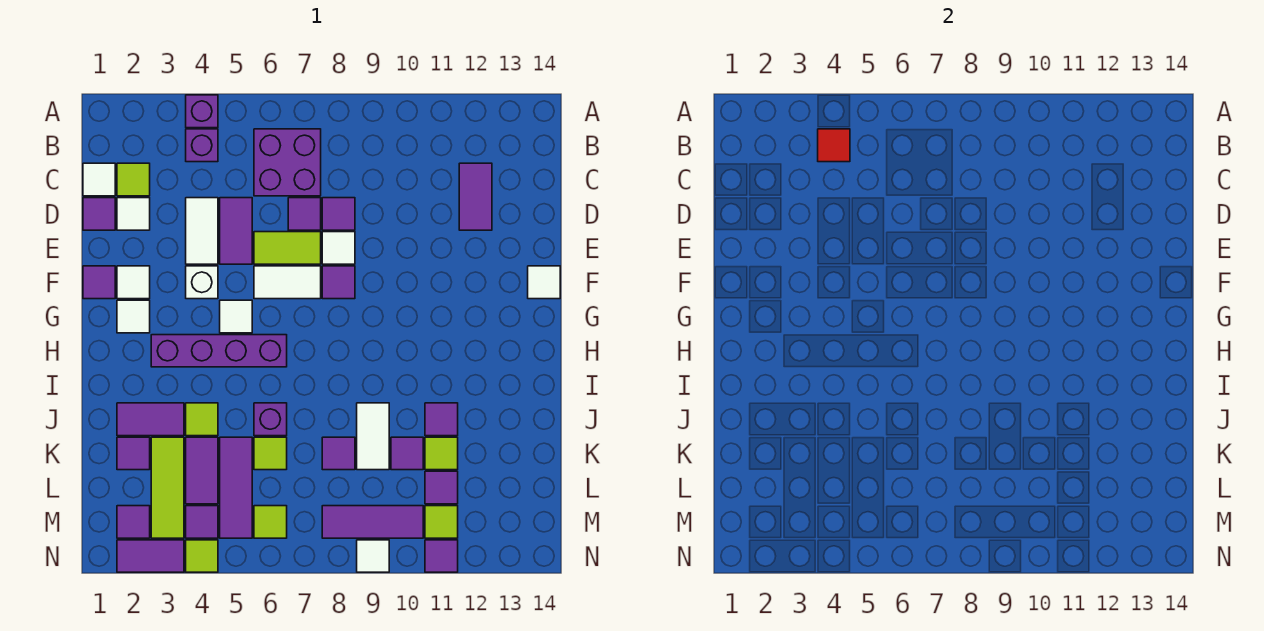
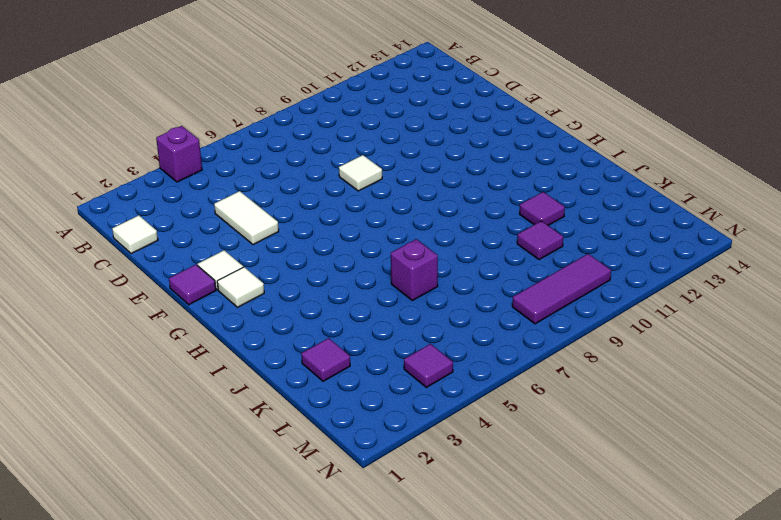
none -> purple brick B4 level 1
none -> purple brick B6:C7 level 1
none -> lime tile C2 level 1
none -> purple tile C12:D12 level 1

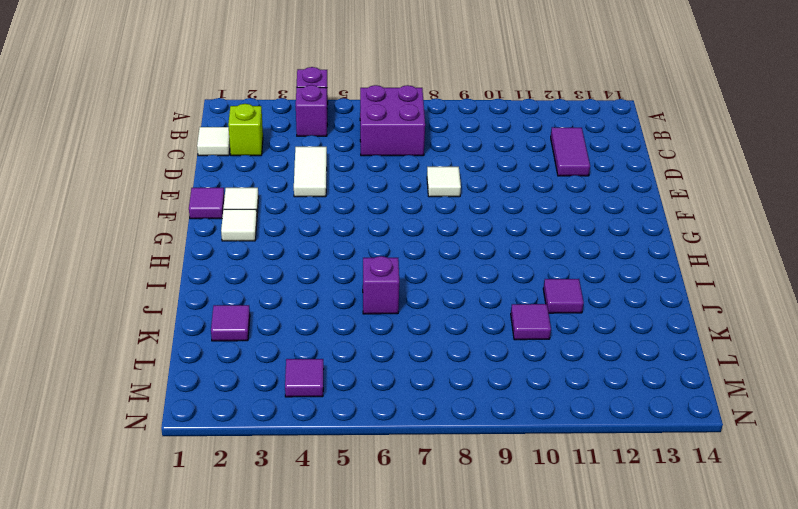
lime brick C2 level 1 -> lime tile C2 level 1
none -> purple tile D1 level 1
none -> white tile D2 level 1
none -> purple tile D5:E5 level 1
none -> purple tile D7 level 1

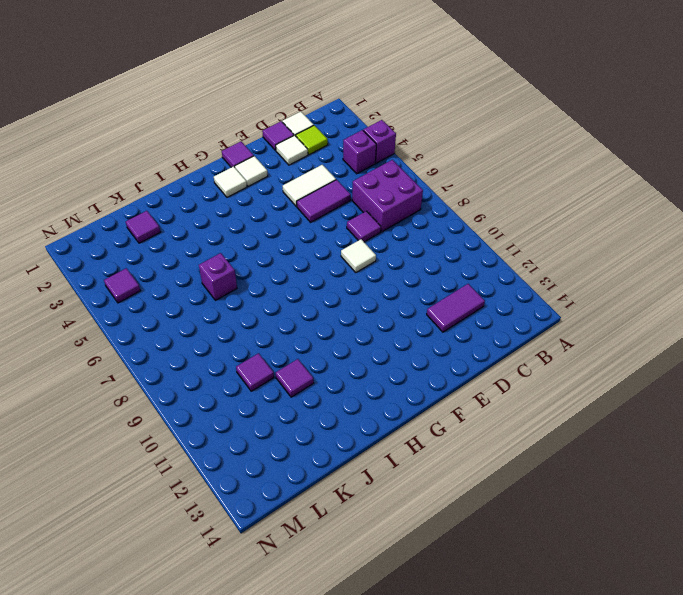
none -> purple tile D8 level 1
none -> lime tile E6:E7 level 1
none -> white brick F4 level 1
none -> white tile F6:F7 level 1

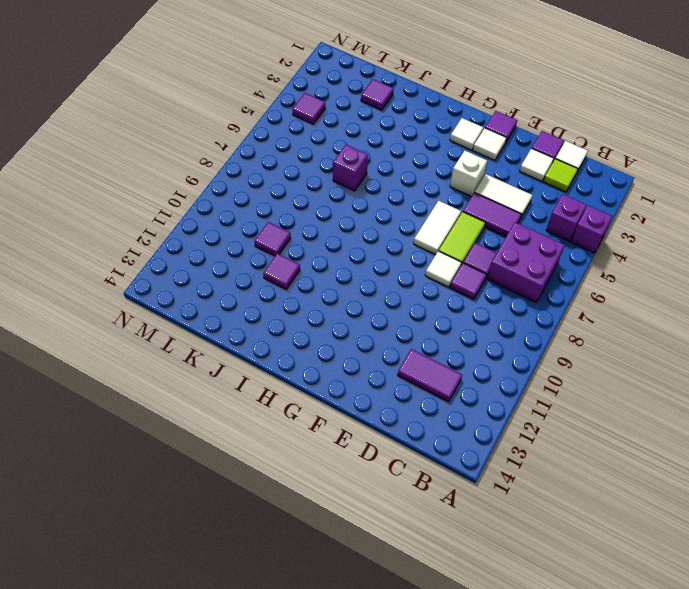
none -> purple tile F8 level 1
none -> white tile F14 level 1
none -> white tile G5 level 1
none -> purple brick H3:H6 level 1

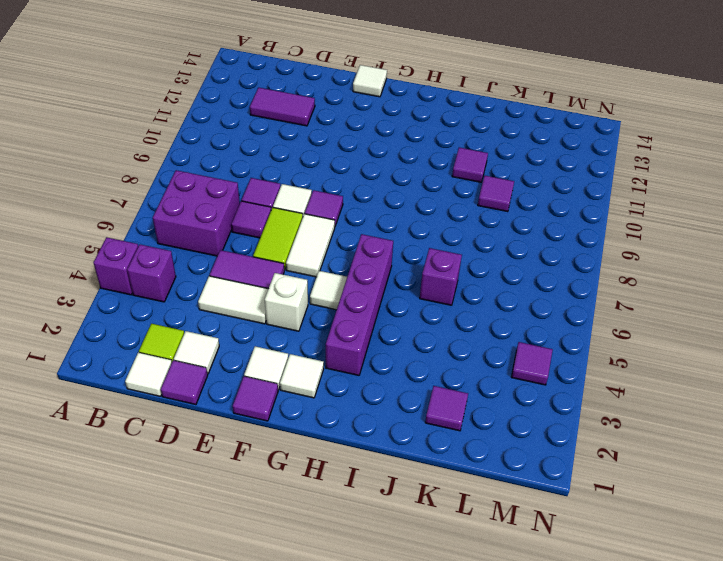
none -> purple tile J2:J3 level 1
none -> lime tile J4 level 1
none -> white tile J9:K9 level 1
none -> lime tile K3:M3 level 1

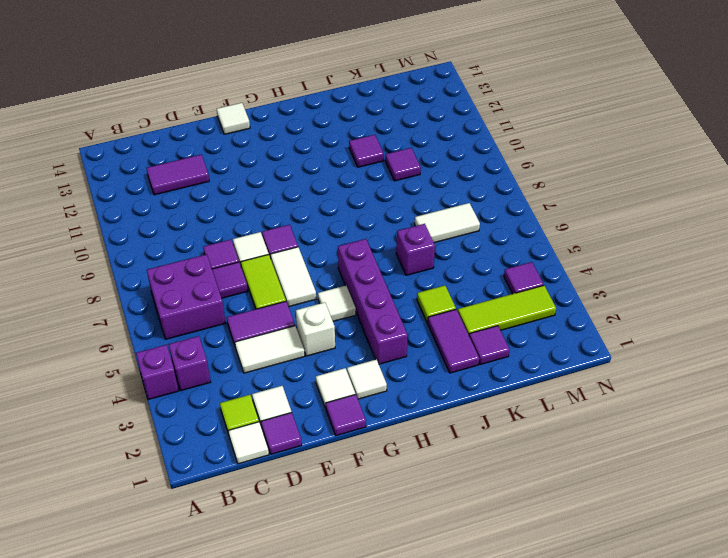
white tile K7:L7 level 1 -> white tile J9:K9 level 1
none -> purple tile K4:L4 level 1
none -> purple tile K5:M5 level 1
none -> lime tile K6 level 1
none -> purple tile K8 level 1

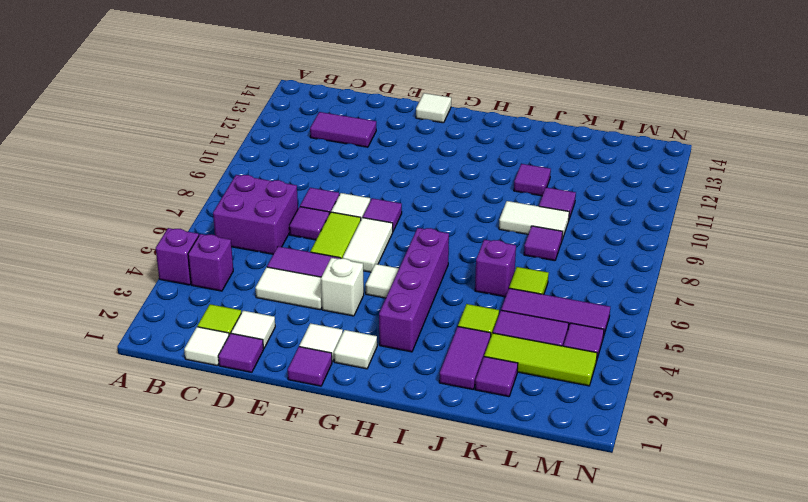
none -> lime tile K11 level 1
none -> purple tile L11 level 1
none -> purple tile M2 level 1
none -> lime tile M6 level 1

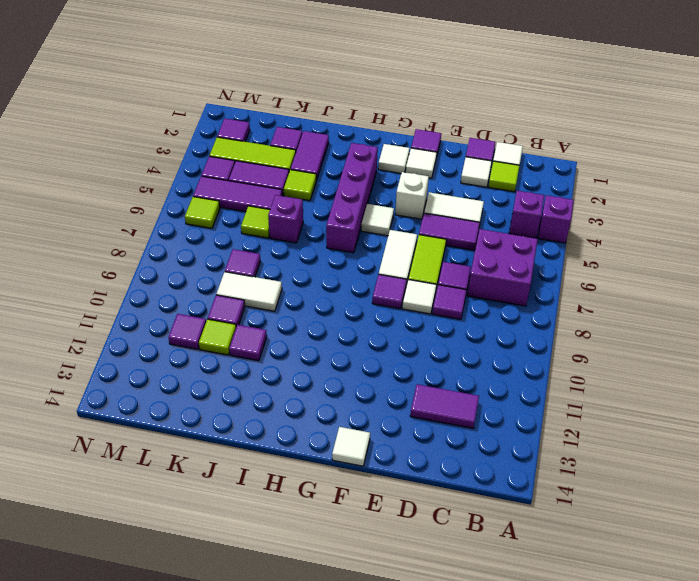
none -> purple tile M8:M10 level 1
none -> lime tile M11 level 1
none -> purple tile N2:N3 level 1
none -> lime tile N4 level 1

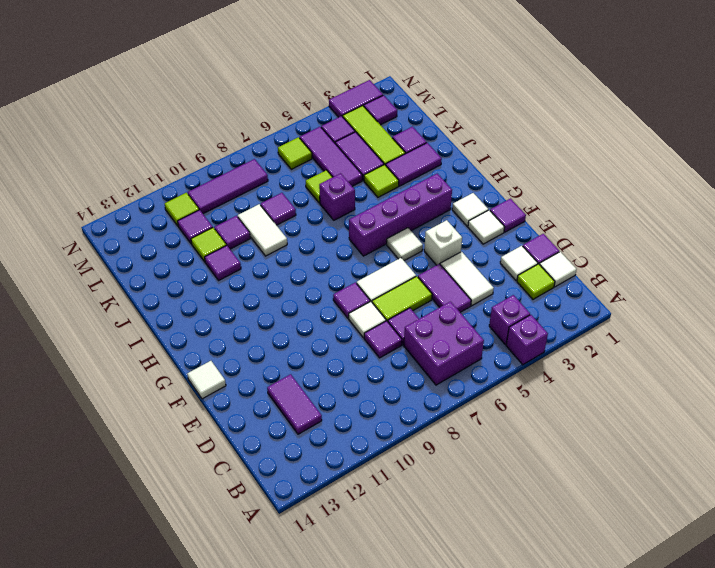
none -> lime tile N4 level 1
none -> white tile N9 level 1
none -> purple tile N11 level 1
none -> red tile B4 level 2

